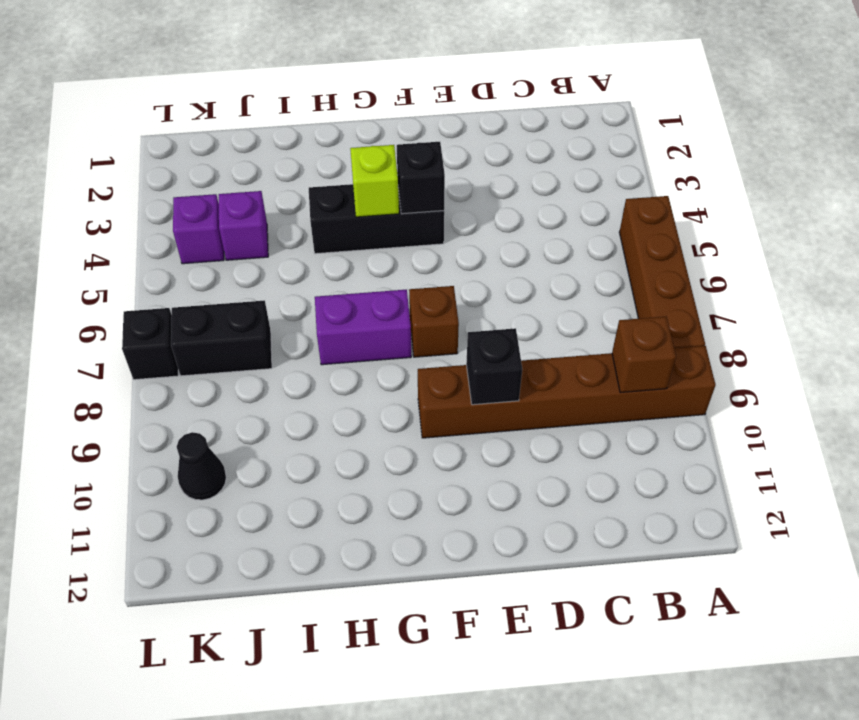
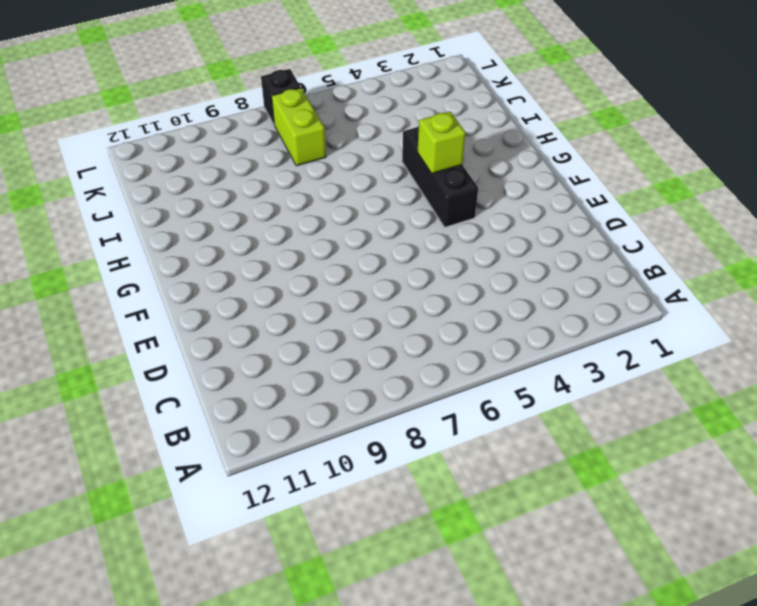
lime brick J7:K7 level 1 -> black brick J7:K7 level 1
none -> brown brick A5:A8 level 1
none -> brown brick A9:F9 level 1
none -> brown brick F7 level 1

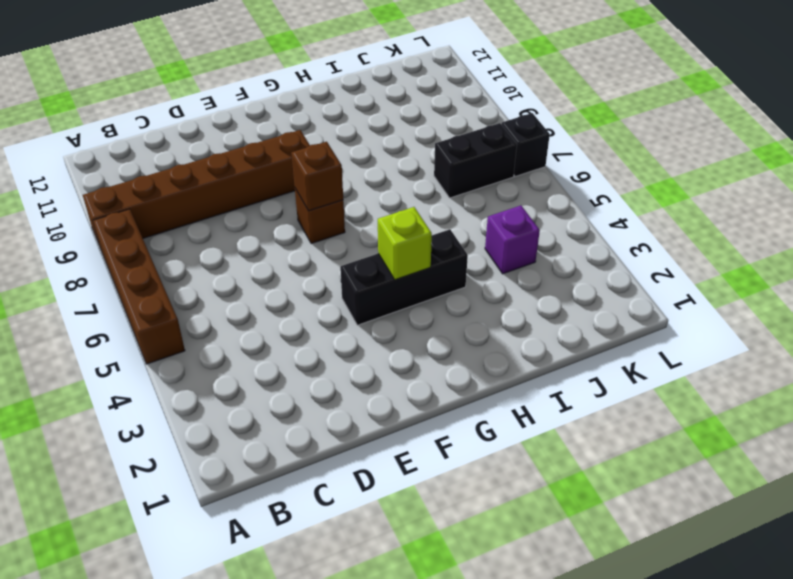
brown brick F7 level 2 -> brown brick B9 level 2
none -> purple brick G7:H7 level 1
none -> purple brick K4 level 1
none -> black cone K10 level 1

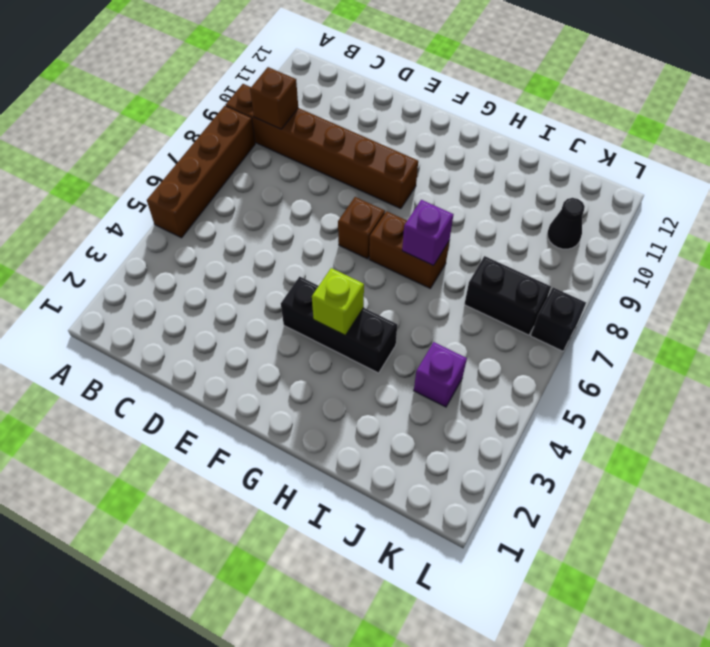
brown brick G7:H7 level 1 -> purple brick G7:H7 level 1
purple brick H7 level 2 -> purple brick K4 level 1
none -> black brick E9 level 2
none -> black brick F4 level 2

